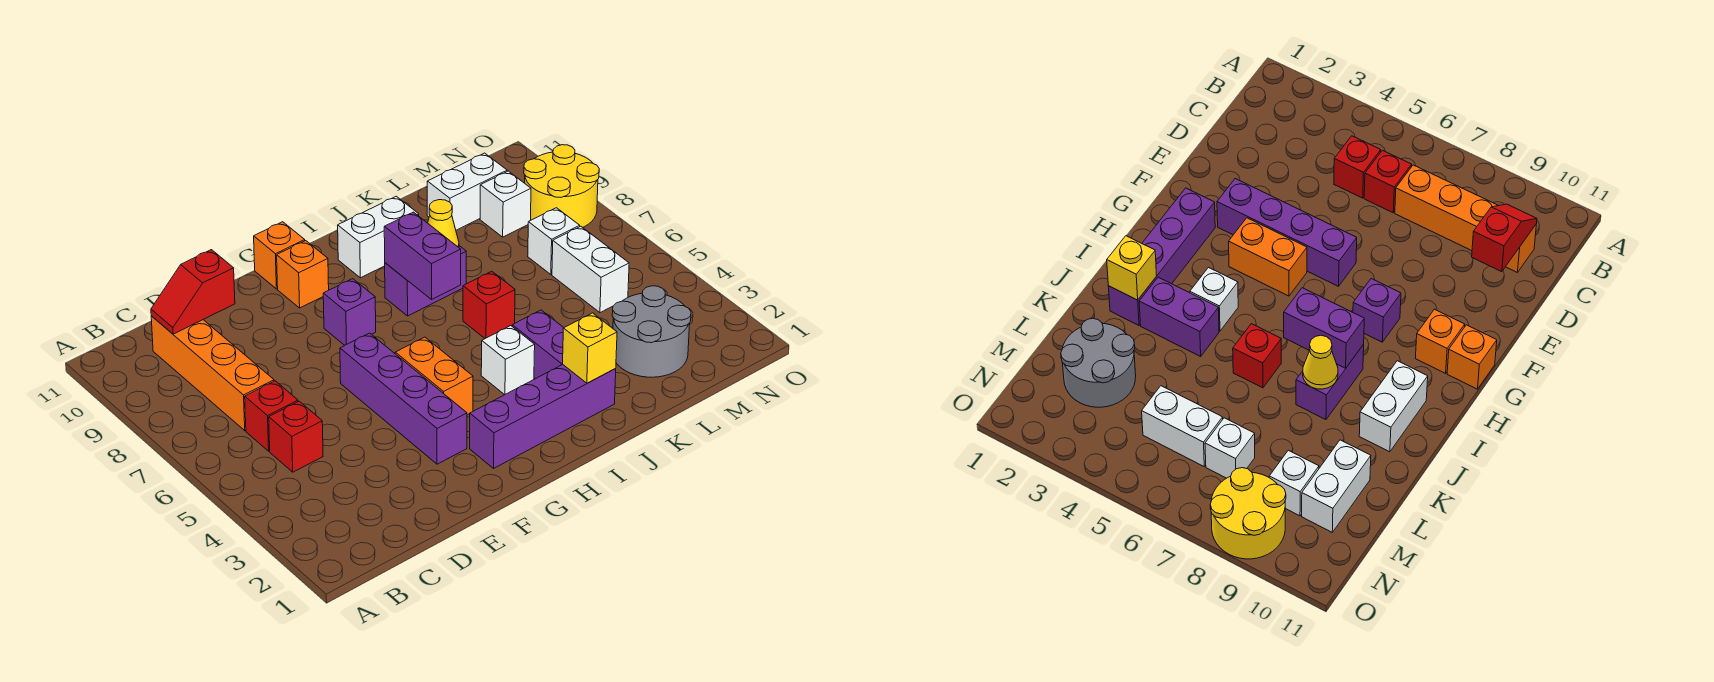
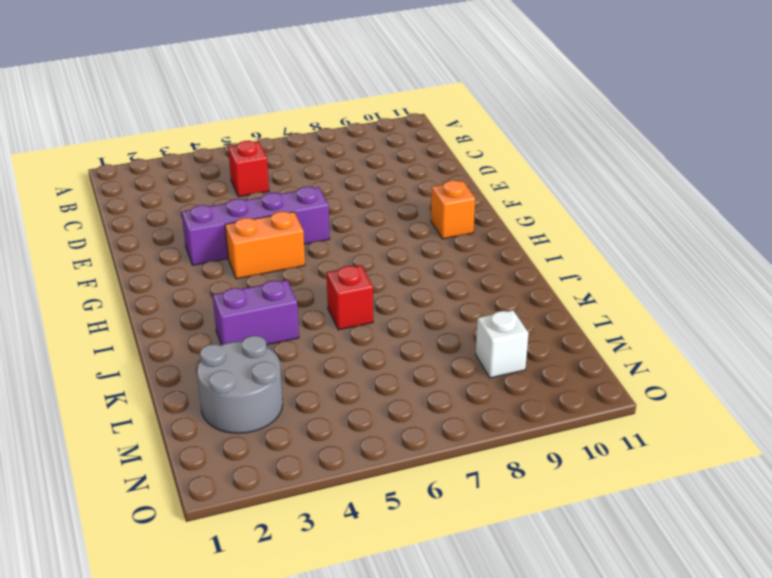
none -> red brick C6 level 1
none -> orange brick C7:C10 level 1
none -> purple brick G2:J2 level 1

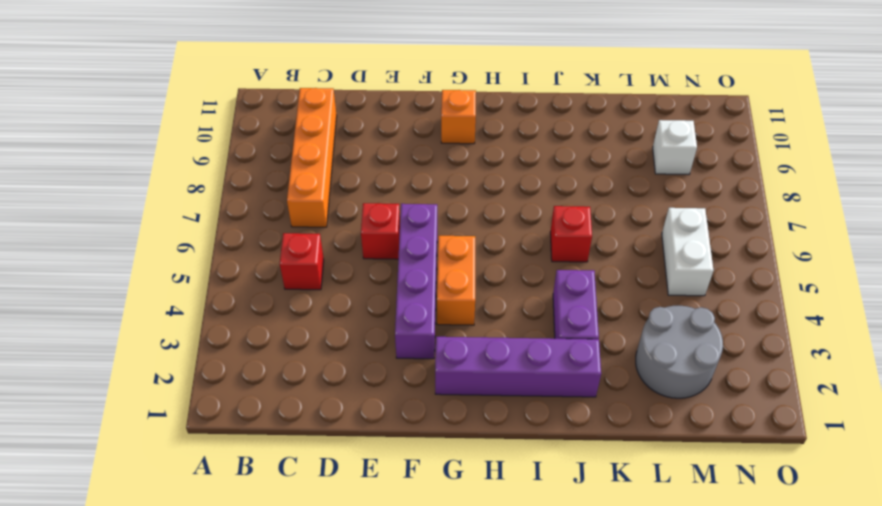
red brick E6 level 1 -> red brick C6 level 1
none -> purple brick G8 level 1
none -> orange brick G11 level 1
none -> white brick I4 level 1

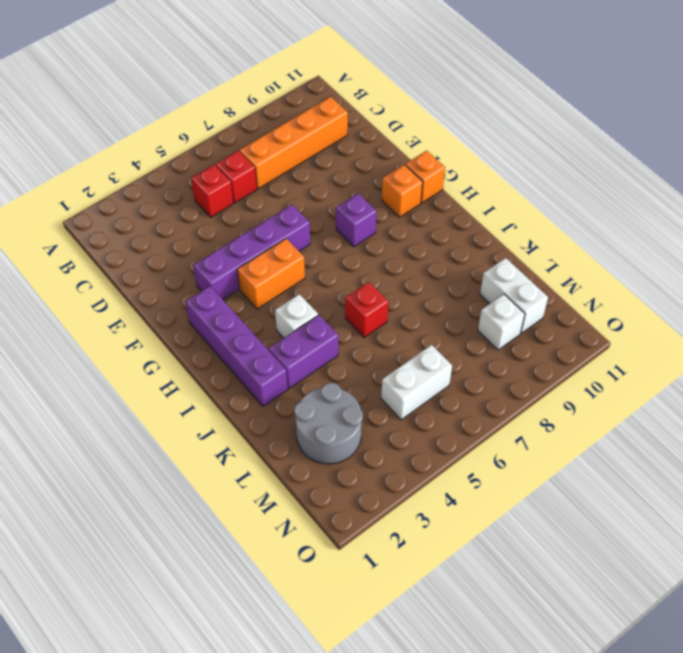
none -> purple brick I8:J8 level 1
none -> white brick I10:J10 level 1
none -> white brick M7 level 1

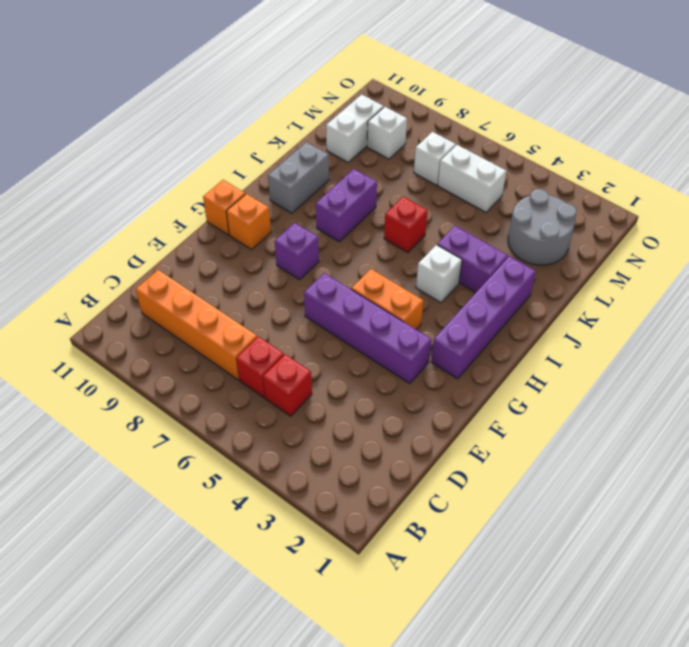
grey brick I10:J10 level 1 -> white brick I10:J10 level 1
none -> yellow round brick N8:O9 level 1
none -> red slope C10:D10 level 2 top D
none -> purple brick I7:I8 level 2

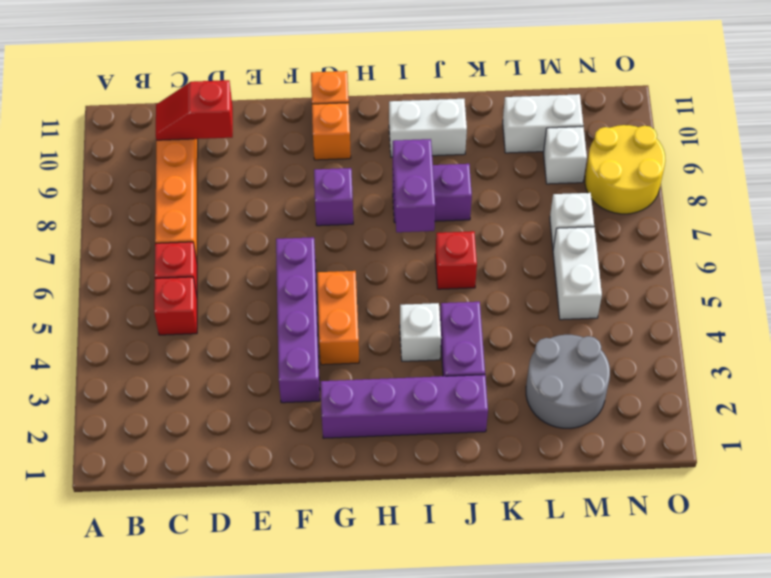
none -> yellow brick J2 level 2
none -> yellow cone J8 level 2

